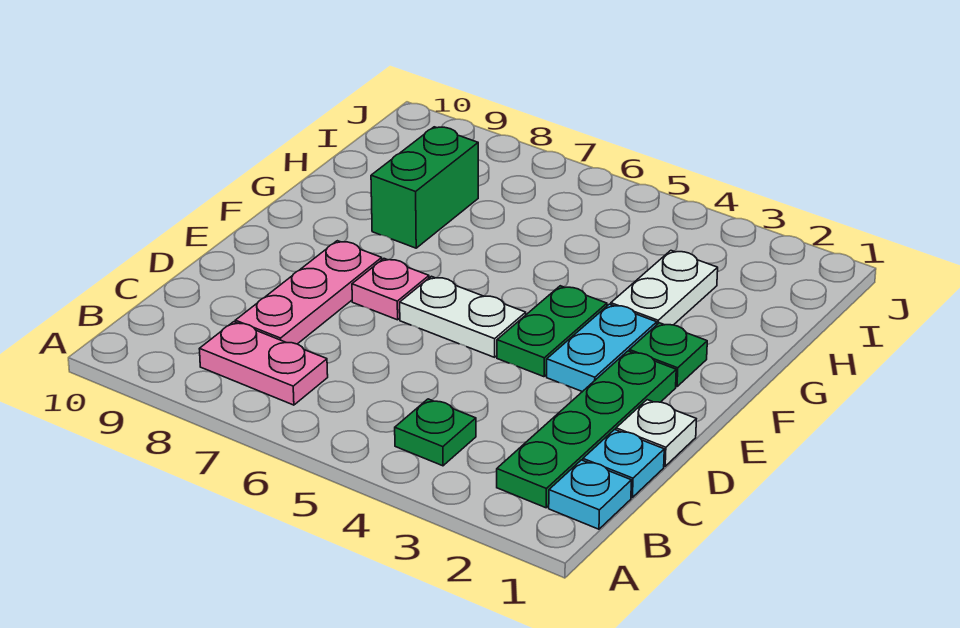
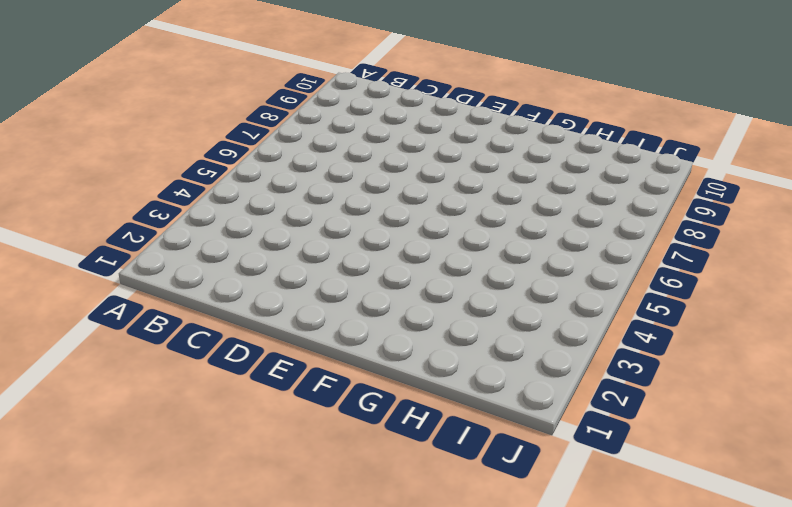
none -> cyan plate B1 level 1
none -> green plate B2:E2 level 1
none -> green plate B4 level 1

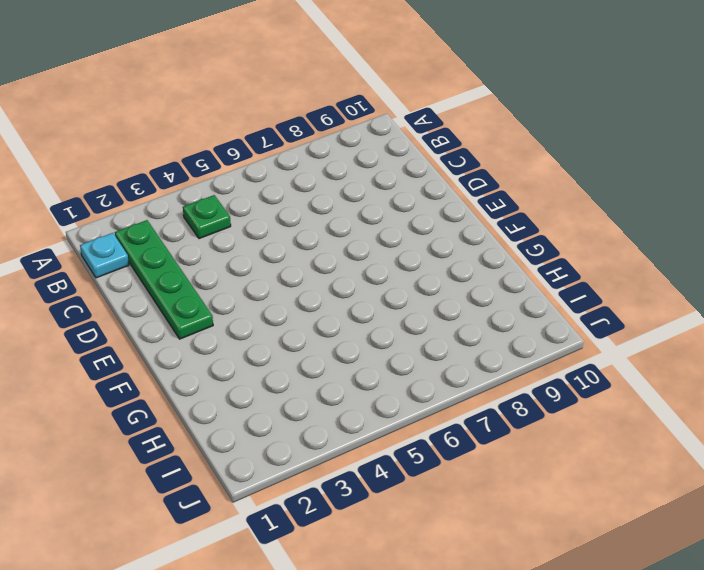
none -> pink plate B7:B8 level 1
none -> cyan plate C1 level 1
none -> pink plate C8:E8 level 1

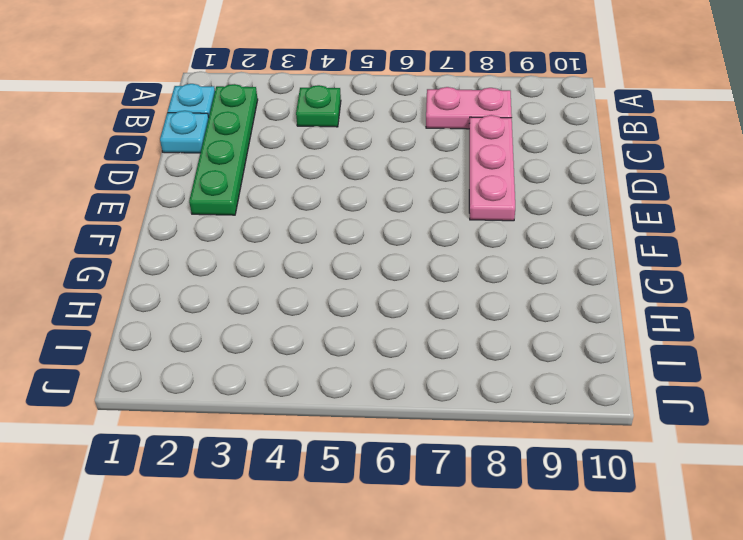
none -> white plate D1 level 1
none -> cyan plate E3:F3 level 1
none -> green plate E4:F4 level 1

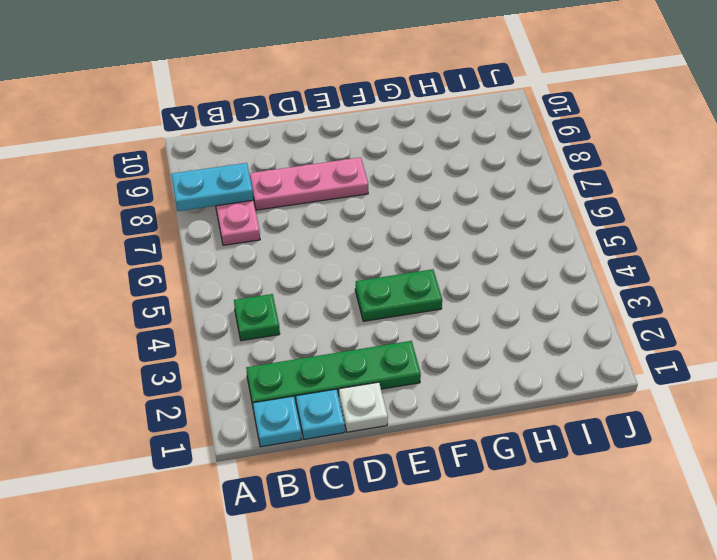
cyan plate A8:B8 level 2 -> cyan plate E3:F3 level 1
none -> white plate E5:E6 level 1
none -> pink plate E7 level 1
none -> green plate F2 level 1

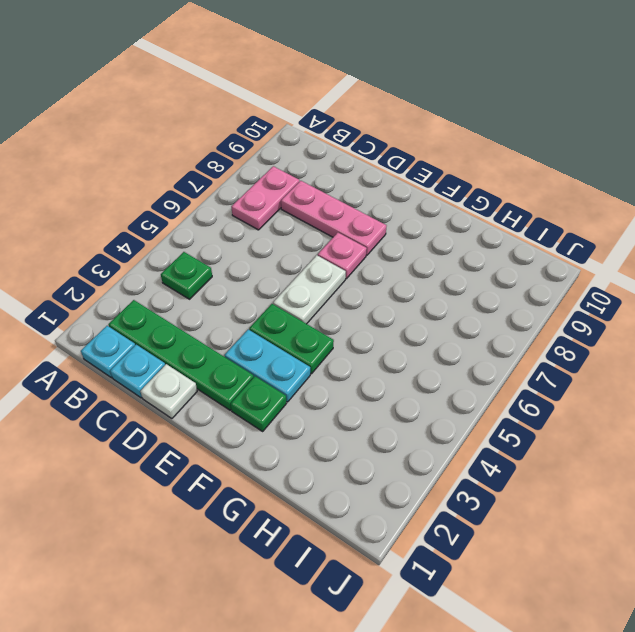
none -> white plate G3:H3 level 1
none -> green brick G8:H8 level 1

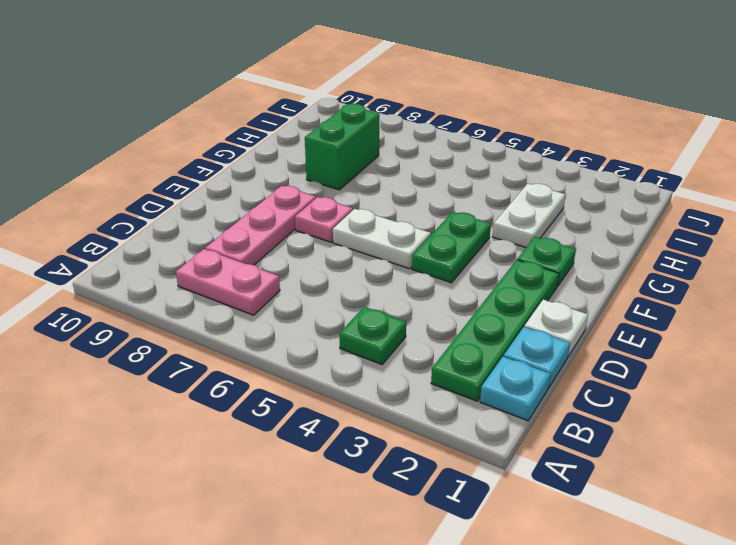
none -> cyan plate E3:F3 level 1

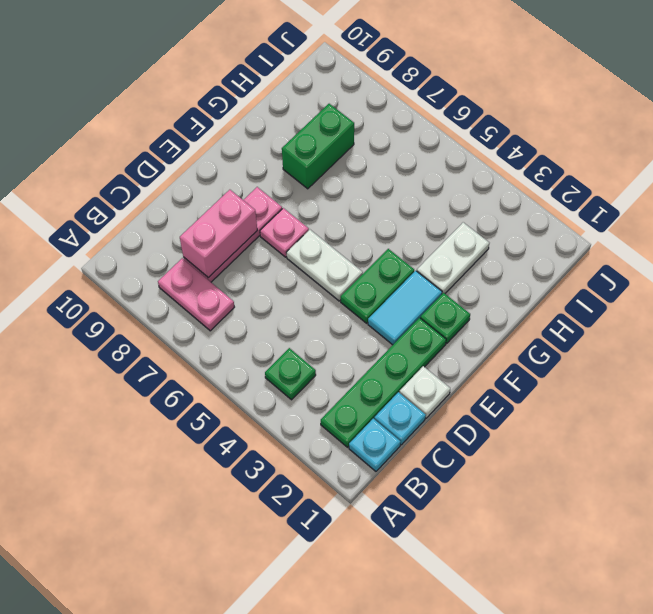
pink brick C8:D8 level 2 -> none
cyan tile E3:F3 level 1 -> cyan plate E3:F3 level 1

